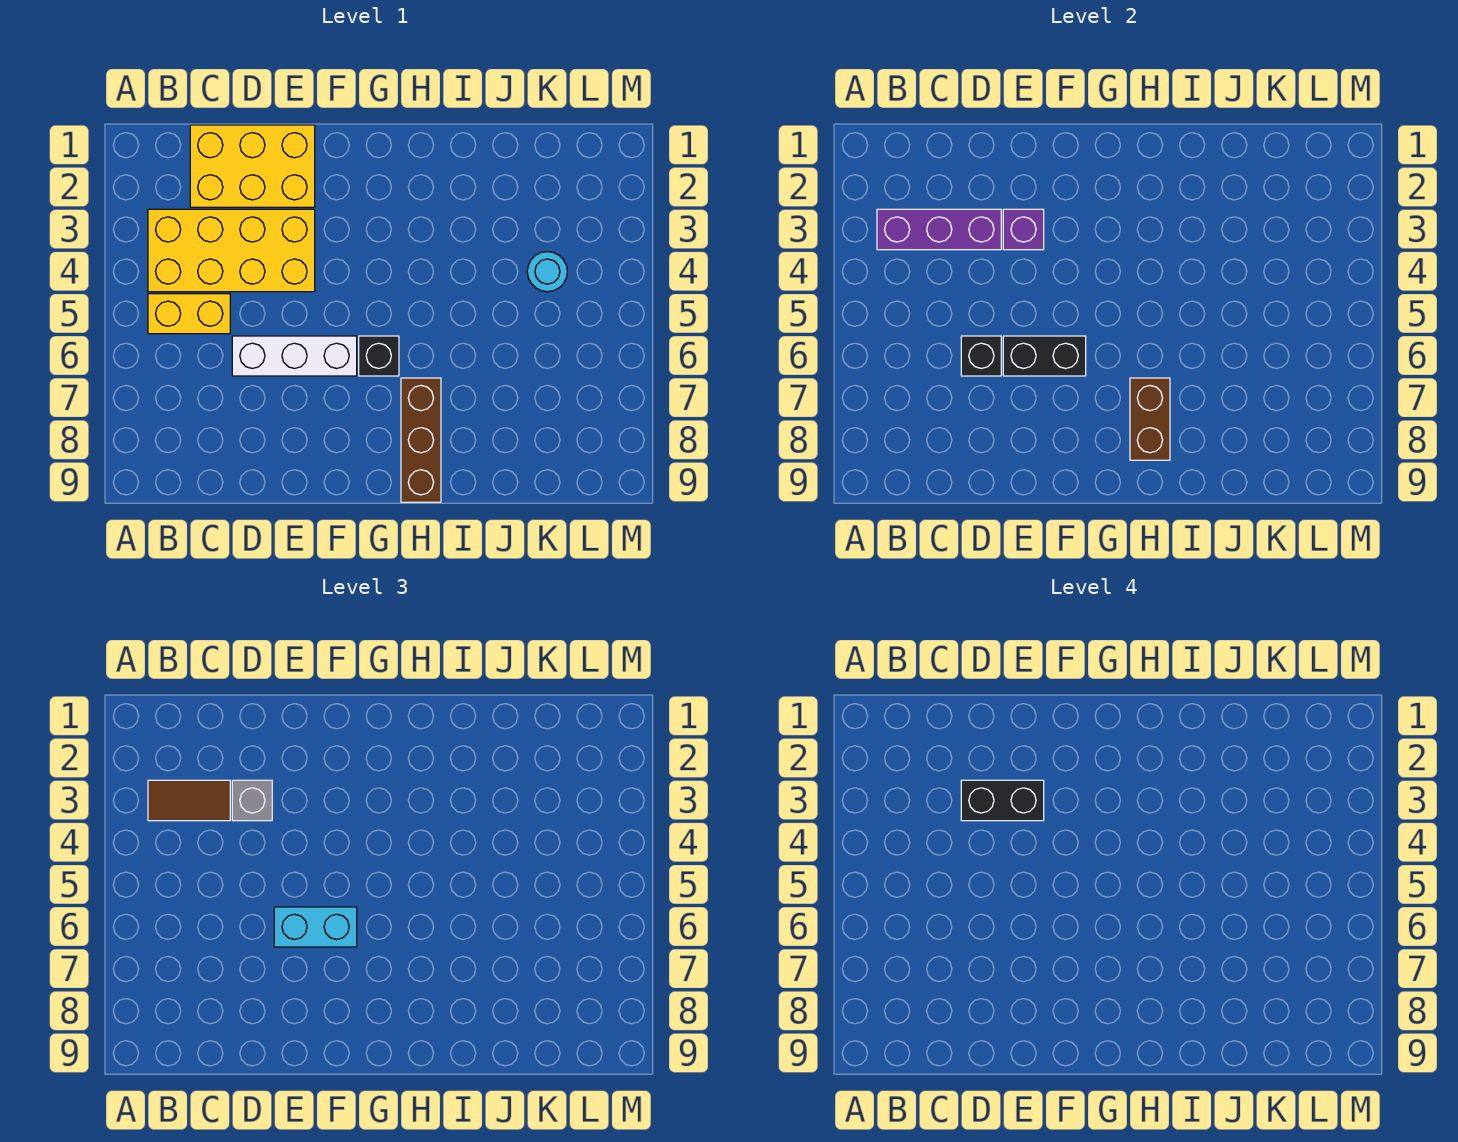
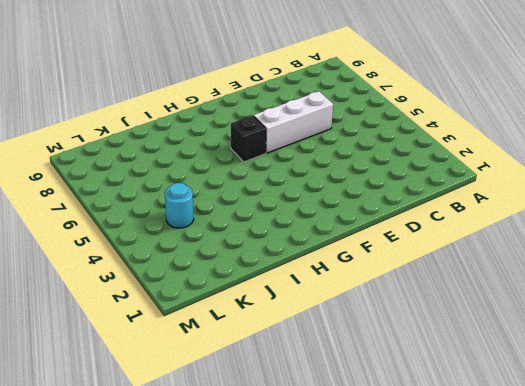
none -> yellow brick B3:E4 level 1
none -> yellow brick B5:C5 level 1
none -> yellow brick C1:E2 level 1

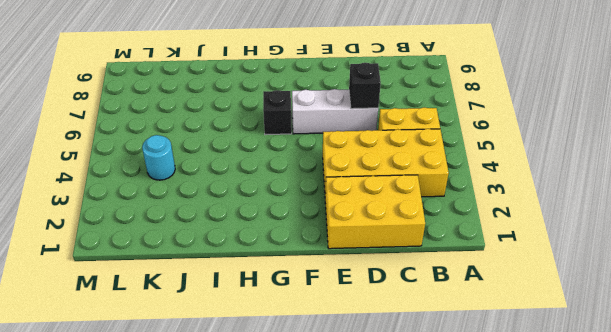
none -> brown brick H7:H9 level 1
none -> purple brick B3:D3 level 2
none -> purple brick E3 level 2

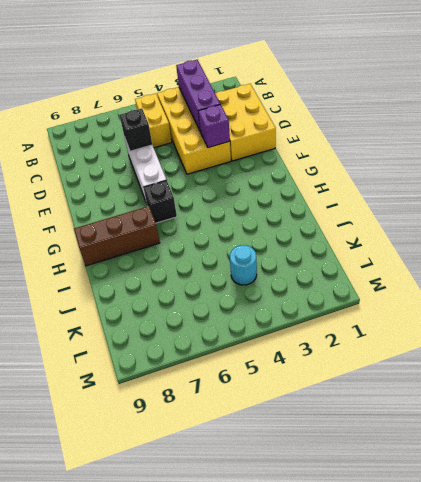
none -> black brick E6:F6 level 2
none -> brown brick H7:H8 level 2
none -> brown tile B3:C3 level 3

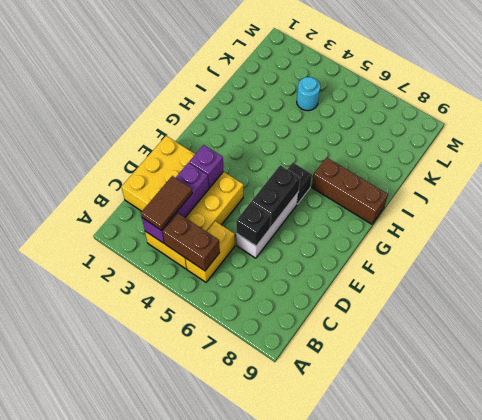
brown brick B4:B5 level 2 -> brown brick H7:H8 level 2
none -> grey brick D3 level 3
none -> cyan brick E6:F6 level 3
none -> black brick D3:E3 level 4

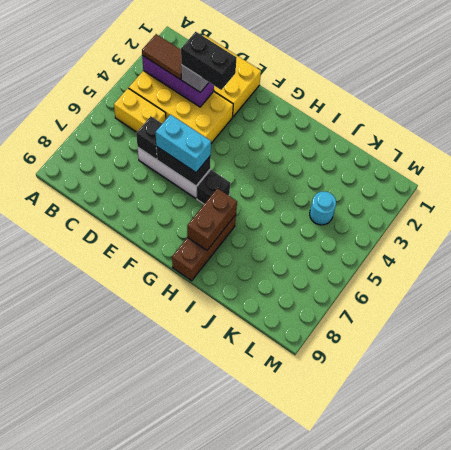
none -> purple brick E3 level 2

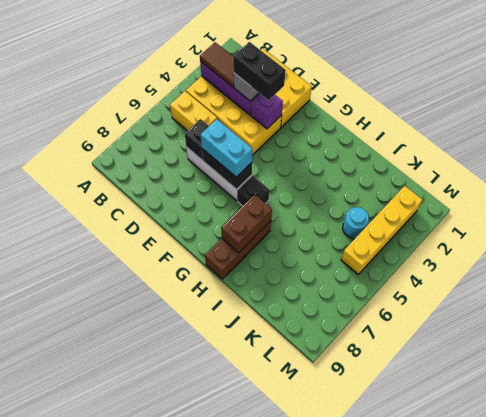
yellow brick L2:L5 level 1 -> none

